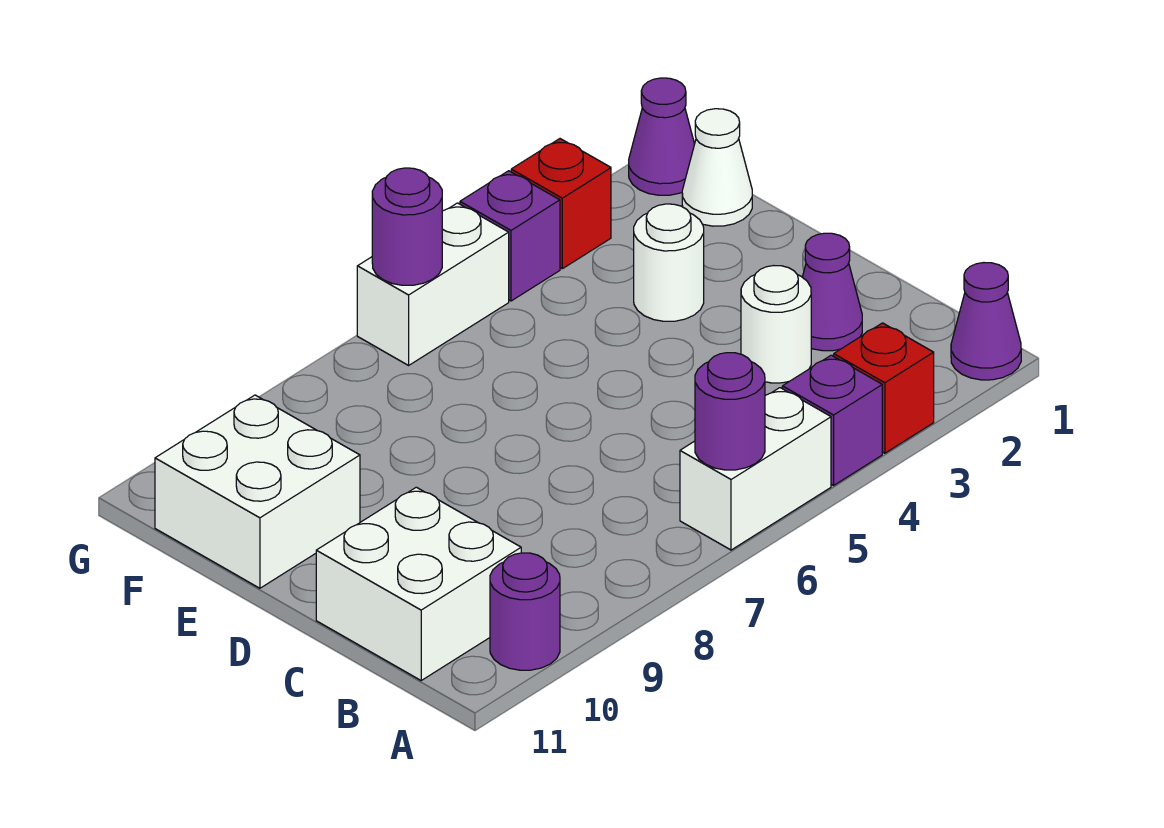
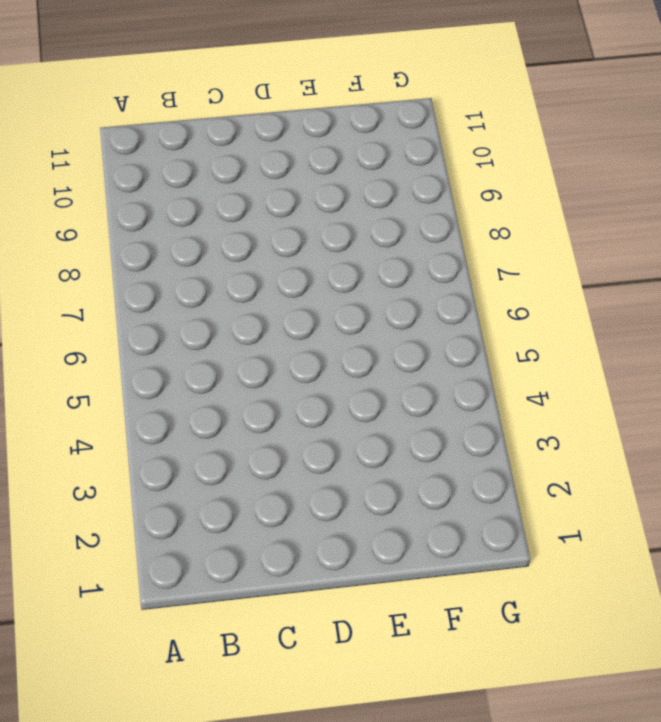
none -> purple cone A1 level 1
none -> red brick A3 level 1
none -> purple brick A4 level 1

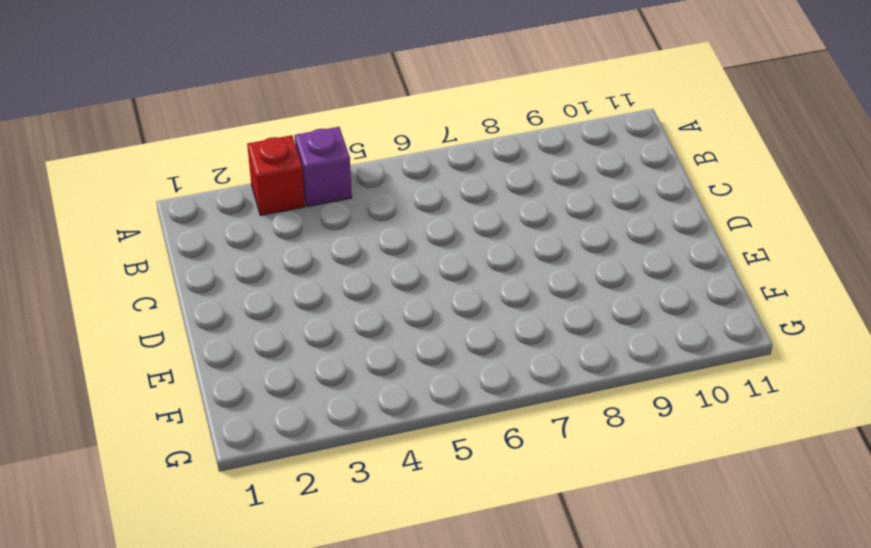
none -> purple cone A1 level 1
none -> white brick A5:A6 level 1
none -> purple round brick A10 level 1

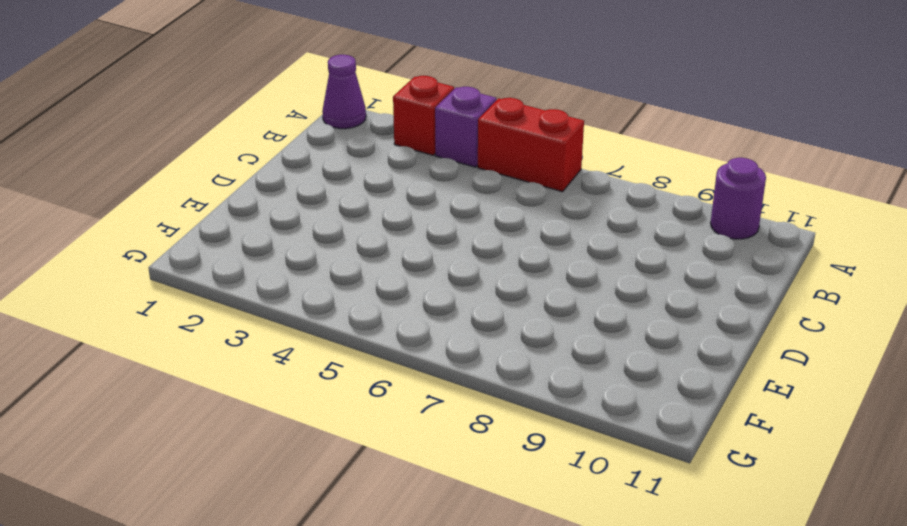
red brick A5:A6 level 1 -> white brick A5:A6 level 1
none -> white brick B10:C11 level 1
none -> purple cone C2 level 1
none -> white round brick C3 level 1

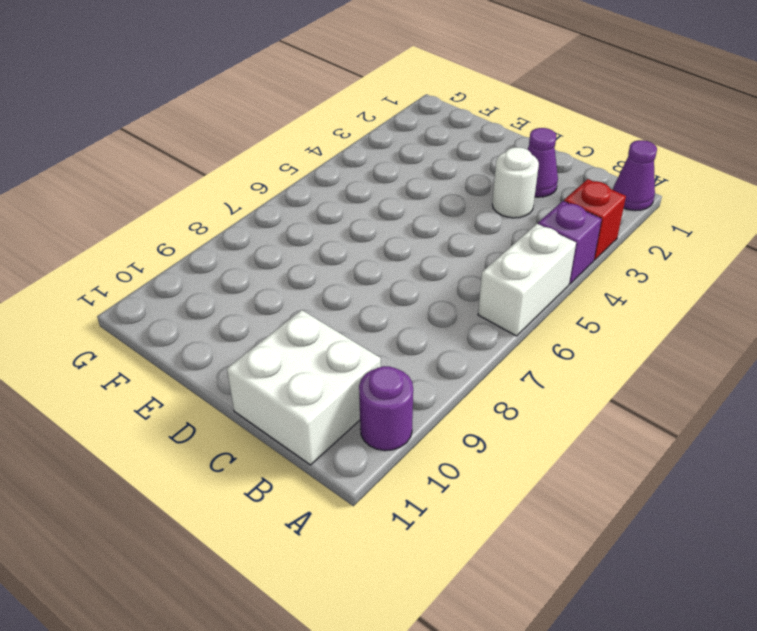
none -> white round brick E3 level 1
none -> white brick E10:F11 level 1
none -> white cone F1 level 1

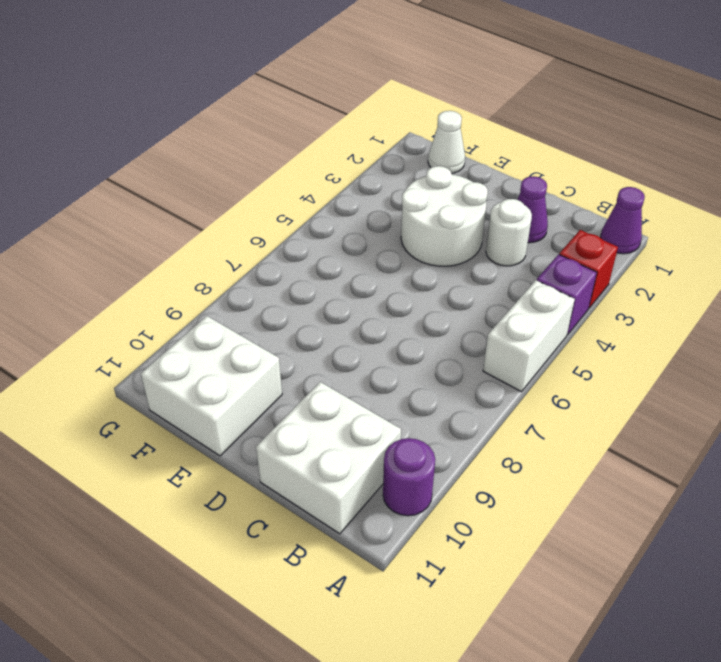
white round brick D3:E4 level 1 -> white round brick E3 level 1
none -> purple cone G1 level 1
none -> red brick G3 level 1
none -> purple brick G4 level 1

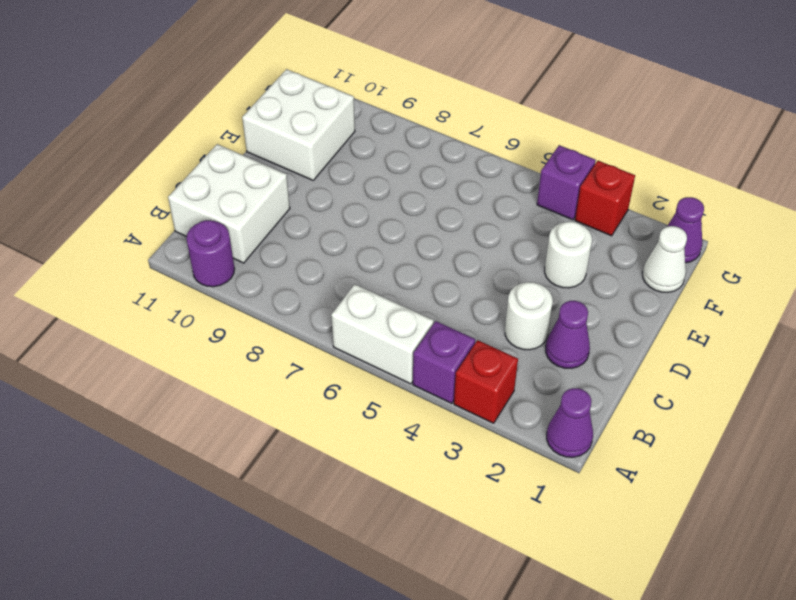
none -> white brick G5:G6 level 1
none -> purple round brick A6 level 2
none -> purple round brick G6 level 2

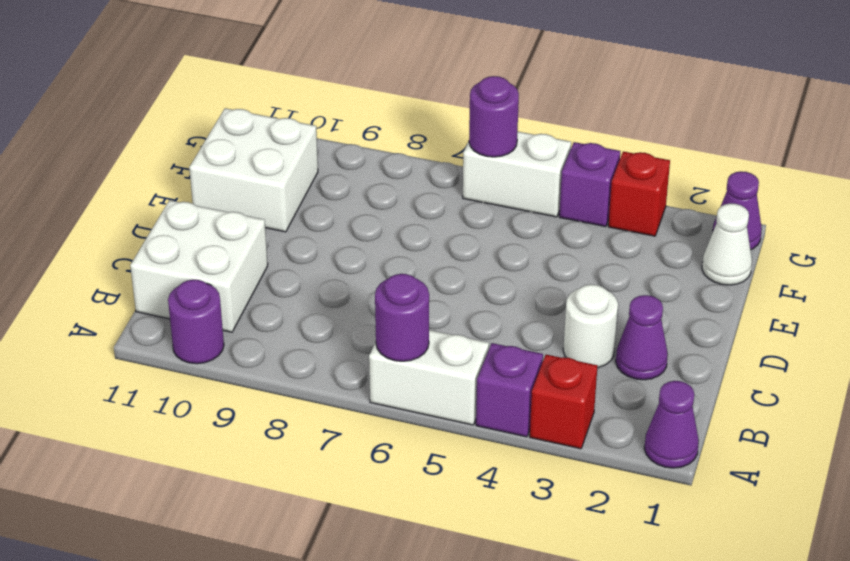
none -> white round brick E3 level 1

